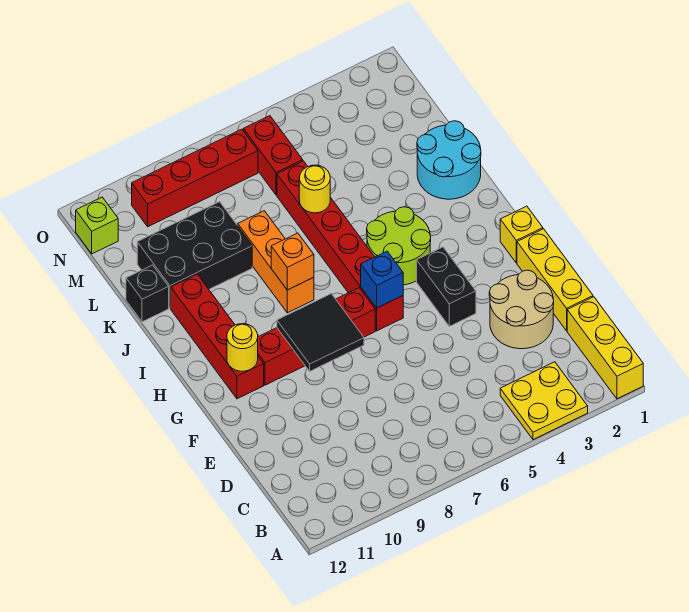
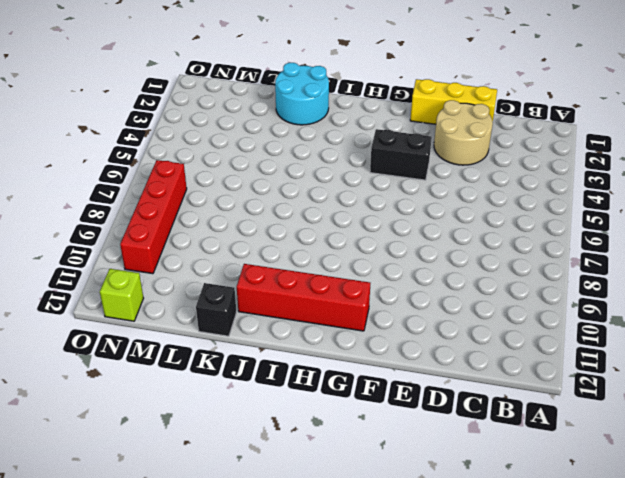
none -> yellow brick A1:C1 level 1
none -> yellow plate A3:B4 level 1
none -> yellow brick G1 level 1

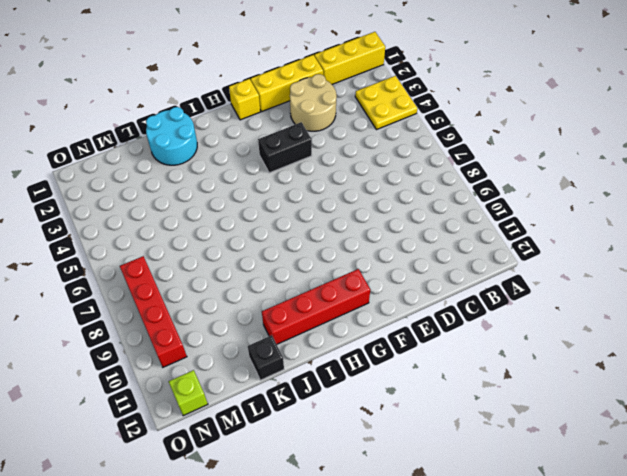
none -> red brick G6:L6 level 1
none -> red brick G7:G10 level 1
none -> lime round brick H4:I5 level 1

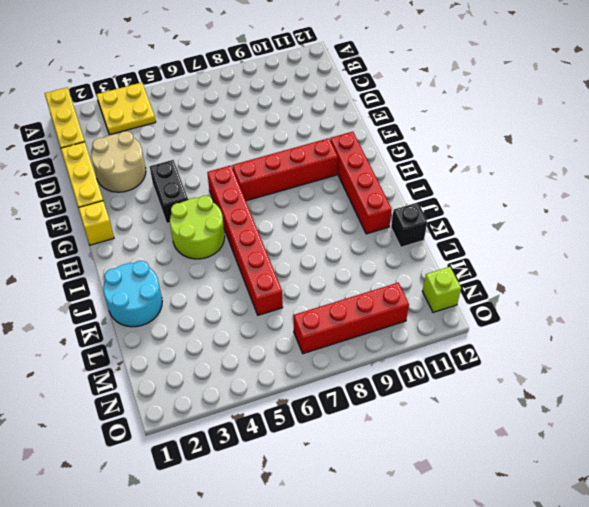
none -> orange brick I8:K8 level 1
none -> black brick K9:L11 level 1
none -> red brick M6:N6 level 1

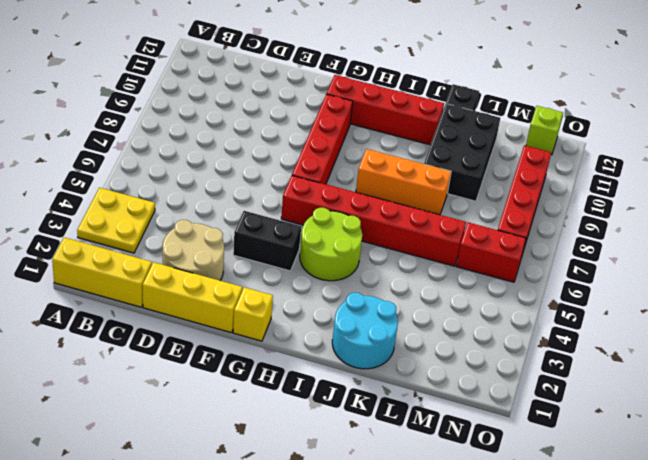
none -> black tile F8:G9 level 2
none -> blue brick G6 level 2
none -> yellow round brick G11 level 2

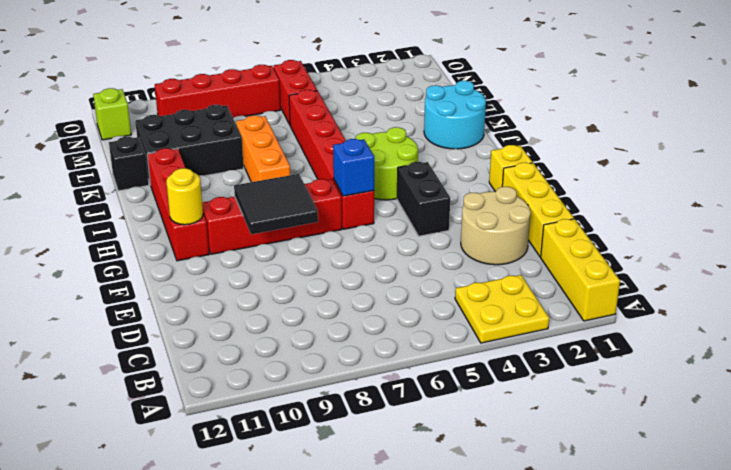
none -> orange brick I8 level 2
none -> yellow round brick K6 level 2

